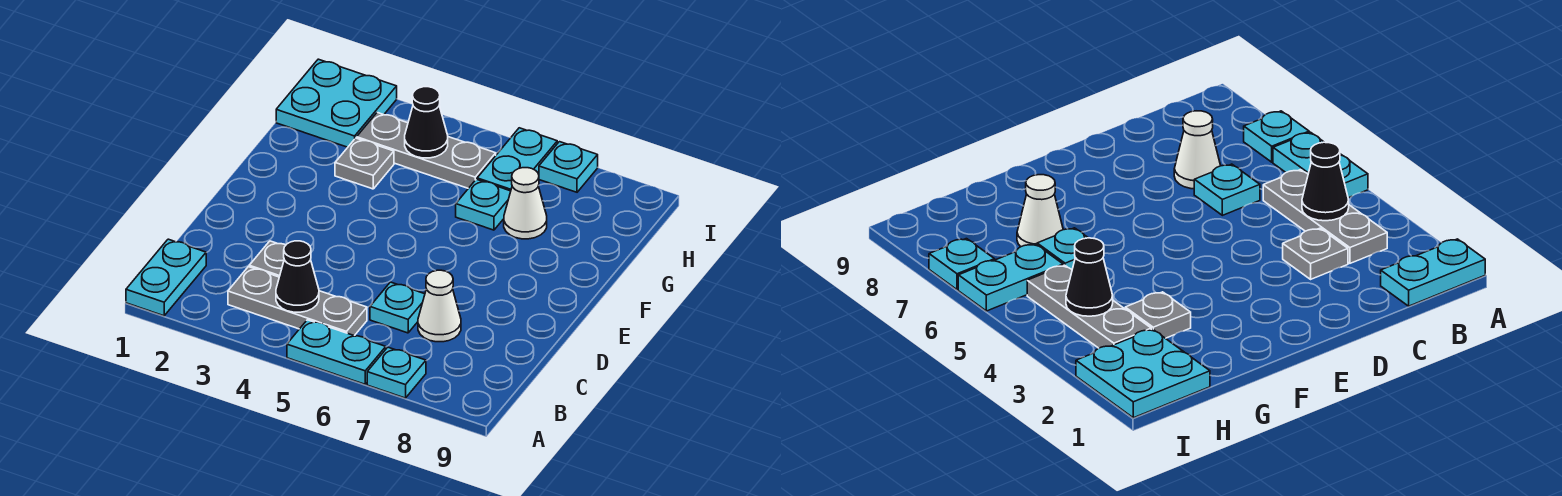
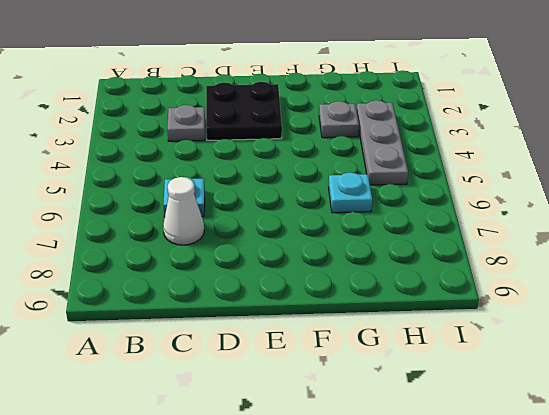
black plate D2:E3 level 1 -> none
none -> cyan plate A1:B1 level 1
none -> cyan plate A5:A6 level 1
none -> cyan plate A7 level 1

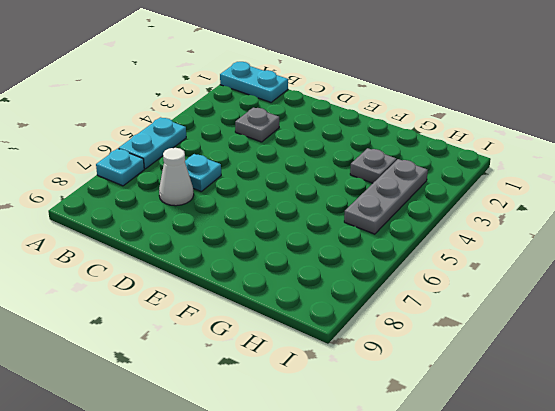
none -> grey plate B3:B5 level 1
none -> cyan plate G6 level 1
none -> white cone G7 level 1

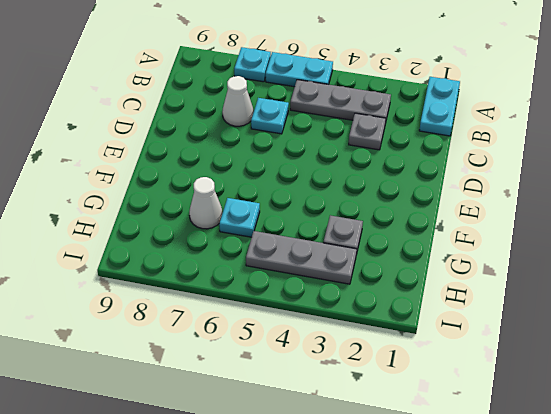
none -> cyan plate H1:I2 level 1
none -> cyan plate H6:I6 level 1
none -> cyan plate I7 level 1

